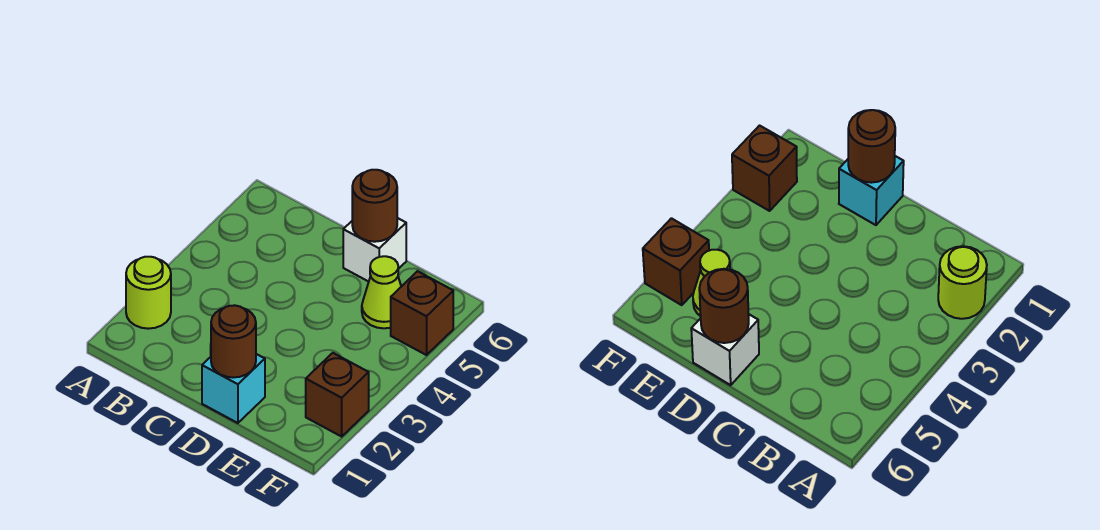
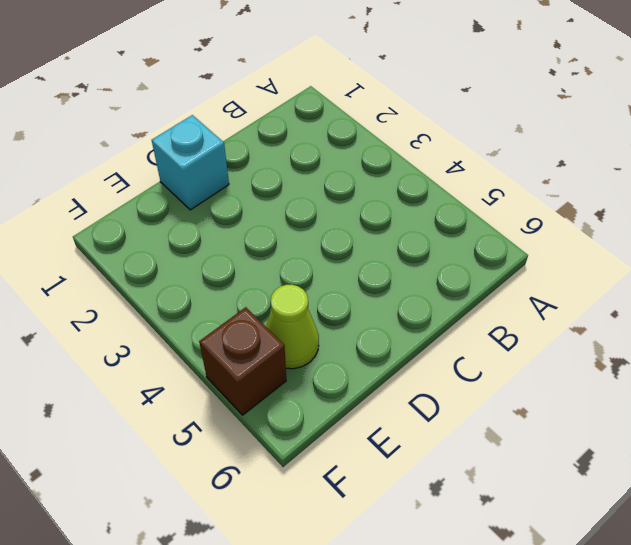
none -> lime round brick A2 level 1
none -> white brick D6 level 1

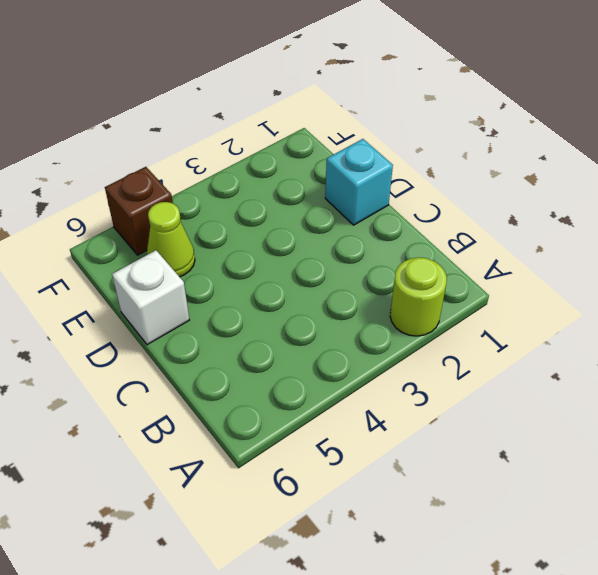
none -> brown brick F2 level 1
none -> brown round brick D1 level 2

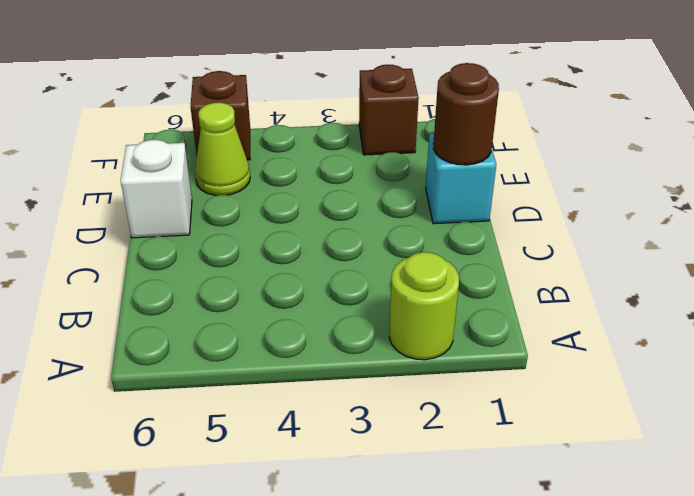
none -> brown round brick D6 level 2

